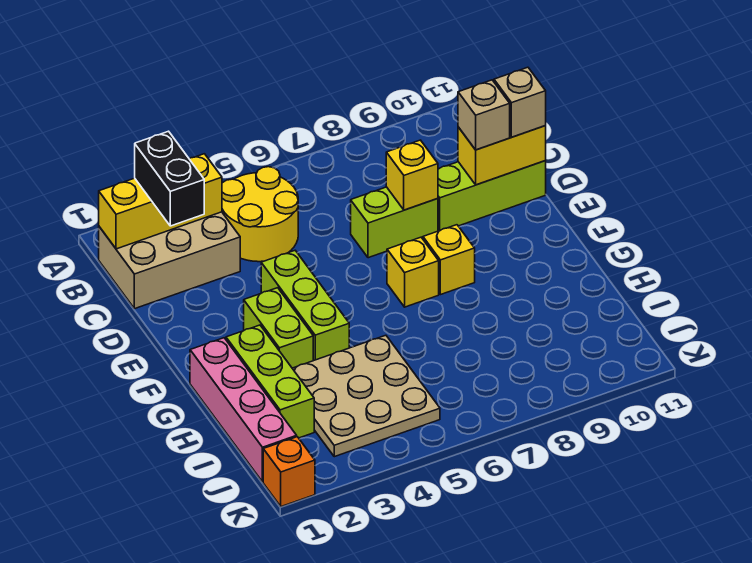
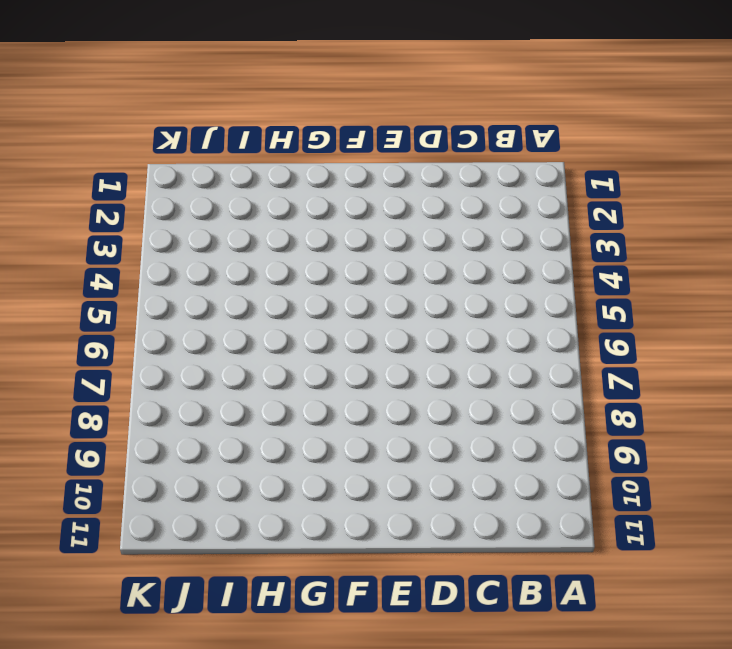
none -> tan brick B1:C3 level 1
none -> yellow round brick B4:C5 level 1
none -> lime brick D7:D8 level 1

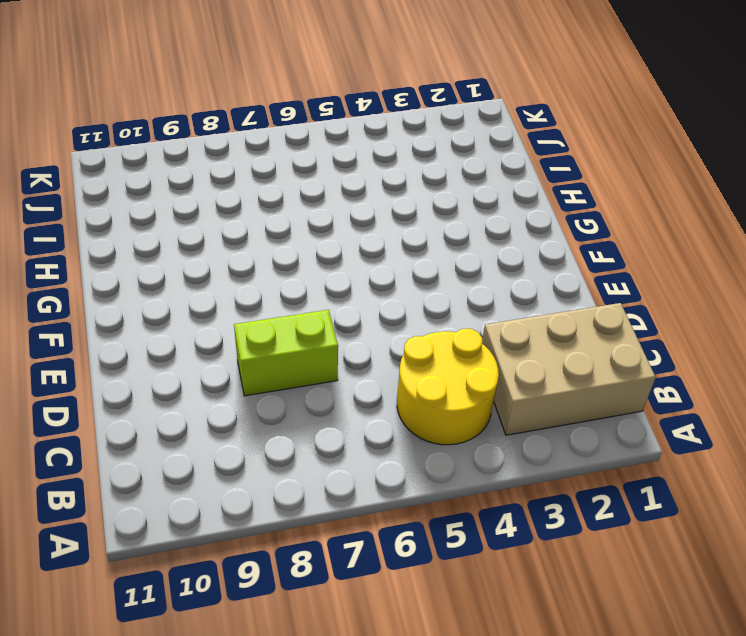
none -> lime brick D9:D11 level 1
none -> lime brick E4:G4 level 1
none -> lime brick F3:G3 level 1

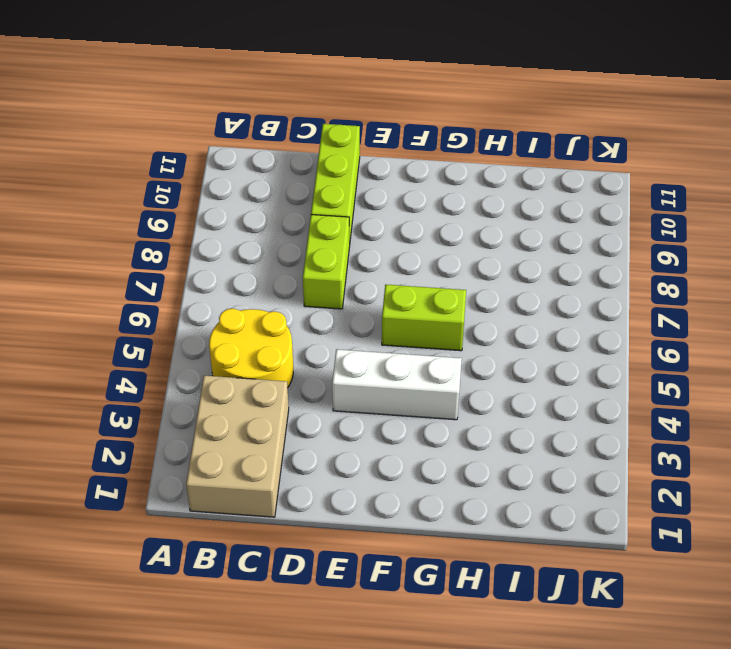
white brick E4:G4 level 1 -> lime brick E4:G4 level 1
lime brick F6:G6 level 1 -> lime brick F3:G3 level 1
none -> yellow brick F7 level 1
none -> yellow brick F8 level 1
none -> pink brick G1:J1 level 1

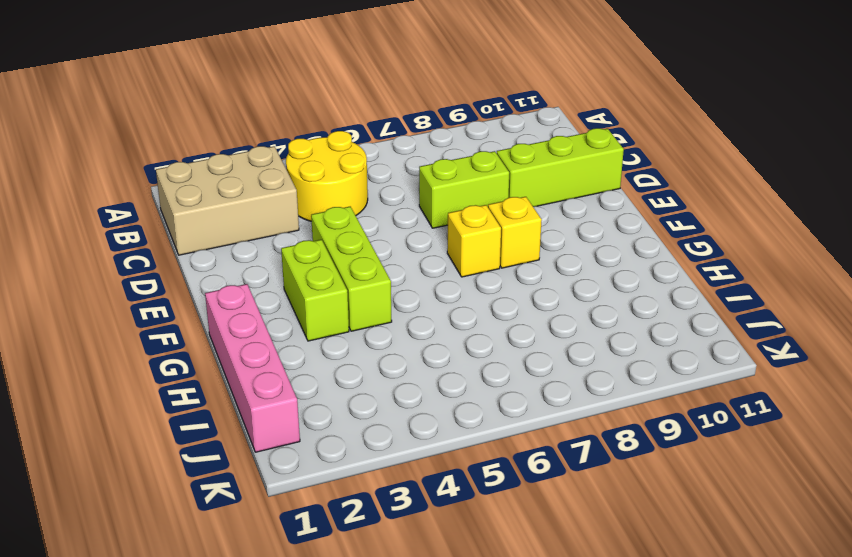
none -> lime brick G2:I2 level 1
none -> tan plate H3:J5 level 1
none -> orange brick K1 level 1

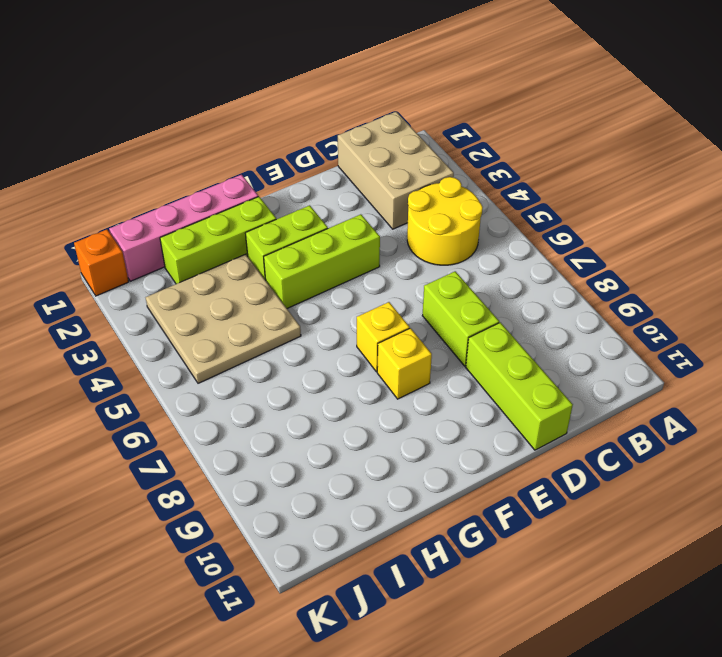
none -> yellow brick B1:B3 level 2
none -> yellow brick D8 level 2
none -> yellow brick D10:D11 level 2

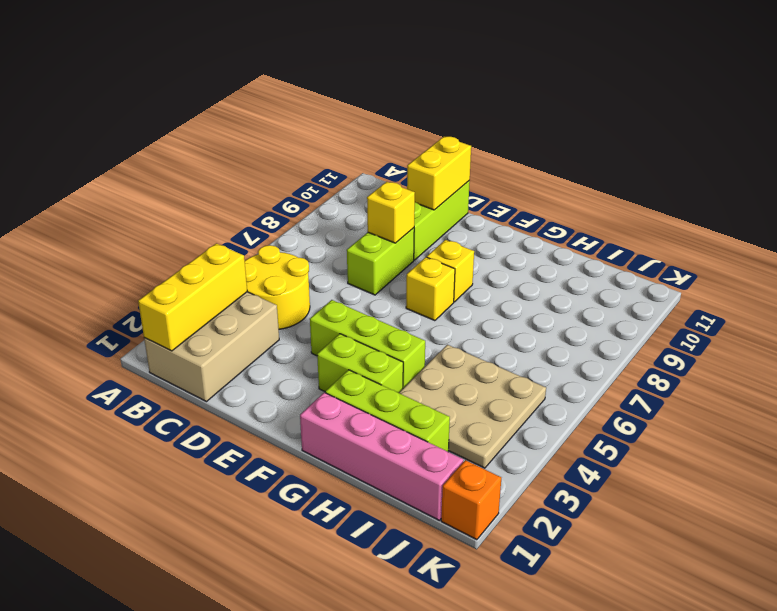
none -> black brick B2:C2 level 3
none -> tan brick D10 level 3
none -> tan brick D11 level 3

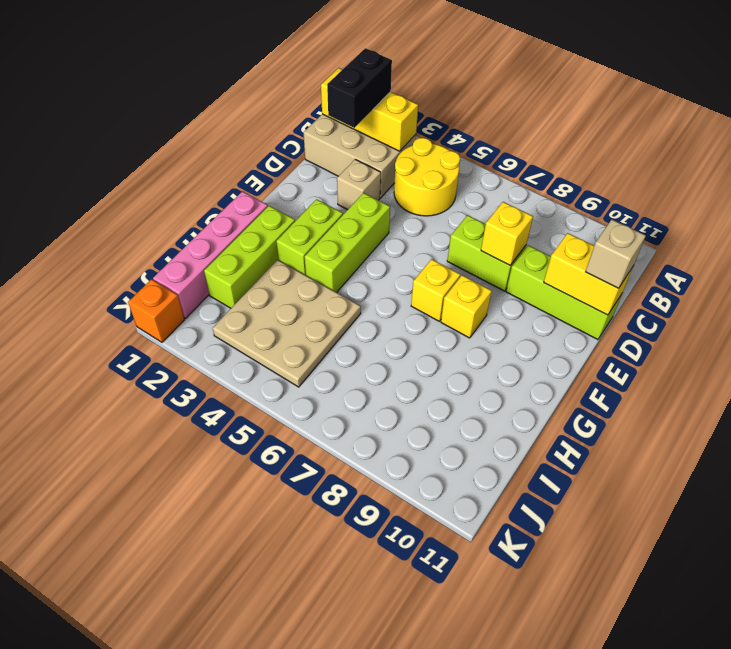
tan brick D3 level 1 -> tan brick D10 level 3

